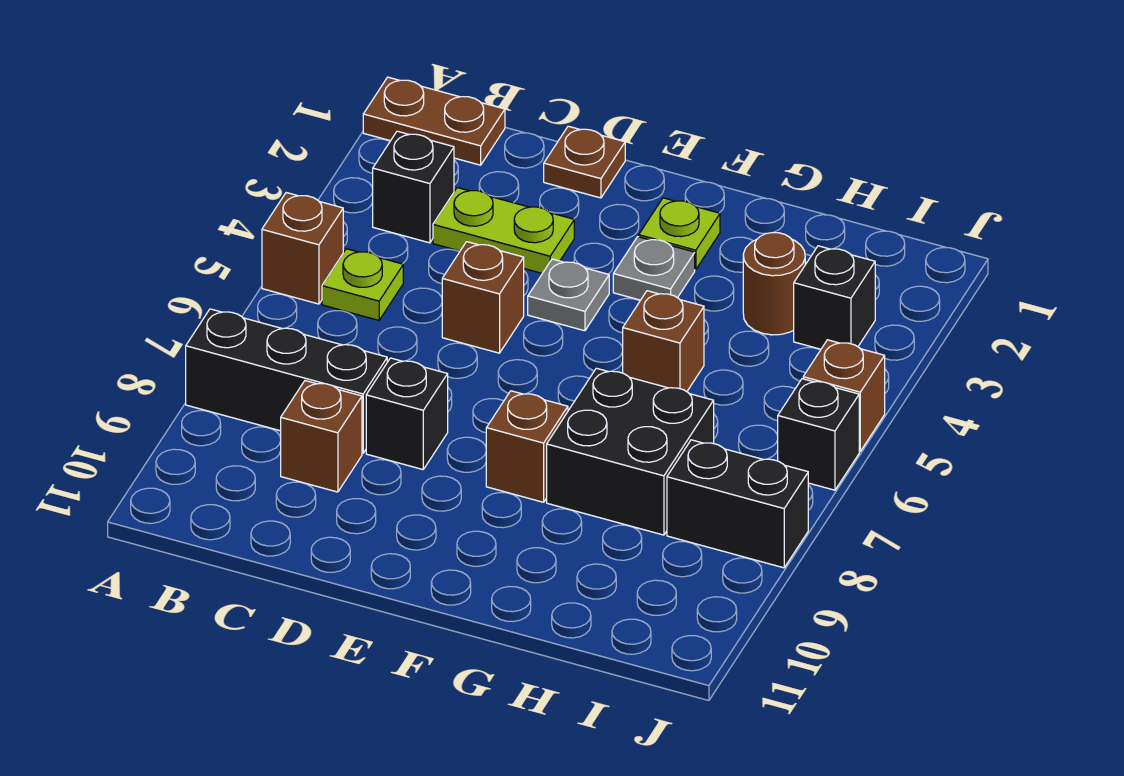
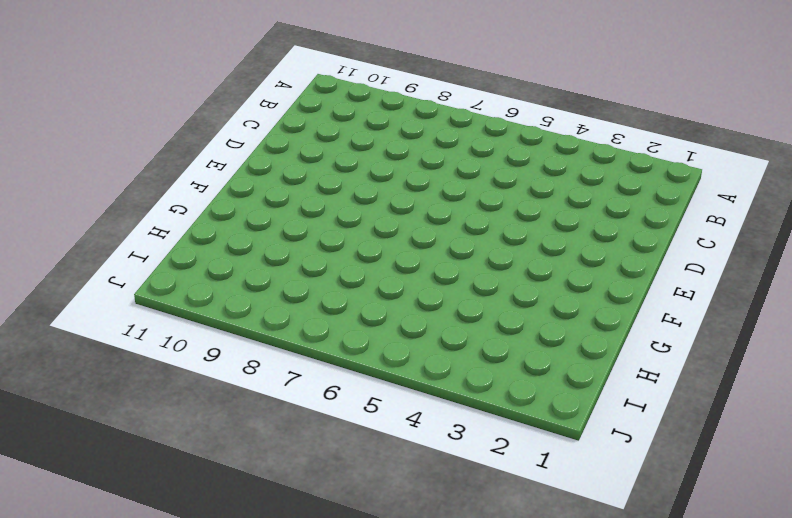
none -> brown plate A1:B1 level 1
none -> brown brick A5 level 1
none -> black brick A8:C8 level 1

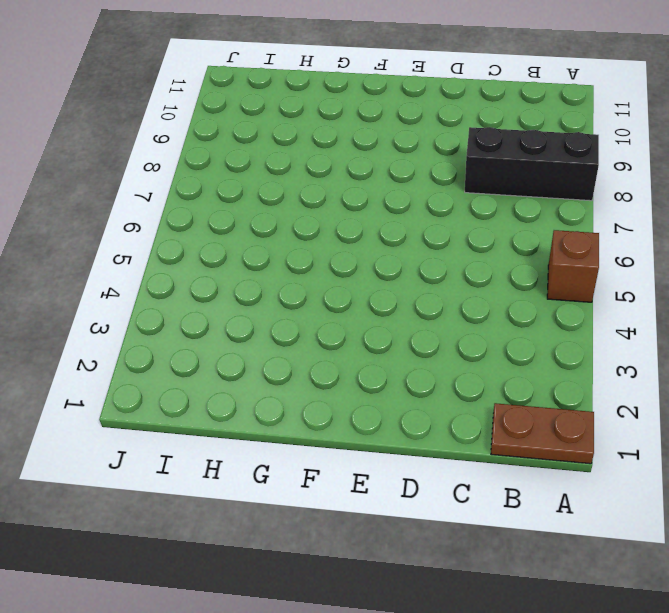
none -> black brick B3 level 1
none -> lime plate B5 level 1
none -> lime plate C3:D3 level 1

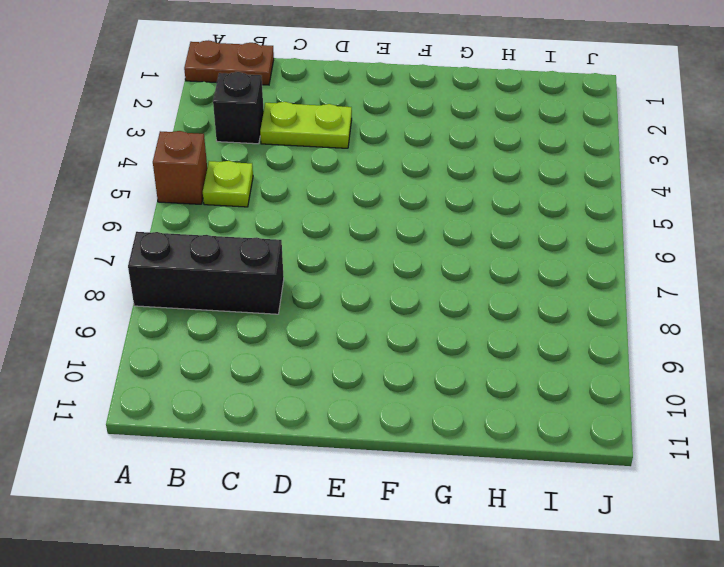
none -> brown brick C9 level 1
none -> brown plate D1 level 1
none -> brown brick D5 level 1

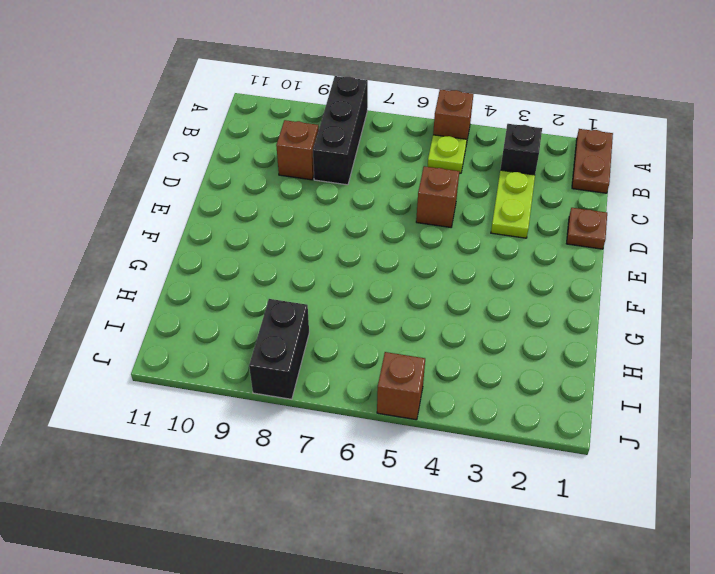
none -> black brick D8 level 1
none -> grey plate E4 level 1
none -> lime plate F2 level 1

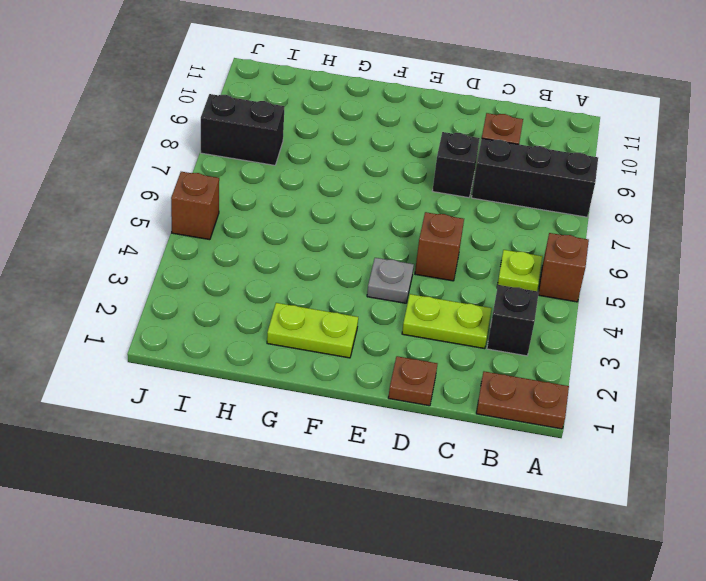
lime plate F2:G2 level 1 -> lime plate F2 level 1
none -> grey plate F3 level 1
none -> brown brick F8 level 1
none -> brown brick G5 level 1

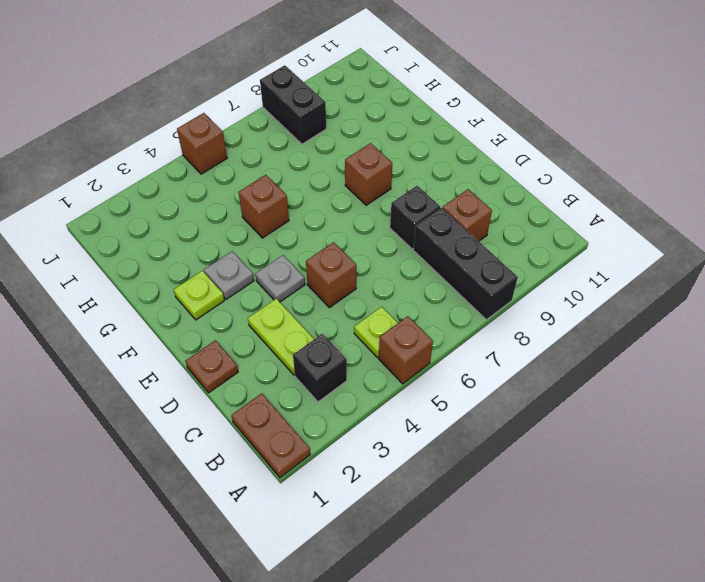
none -> black brick G7:H8 level 1
none -> brown round brick H3 level 1
none -> black brick I3 level 1

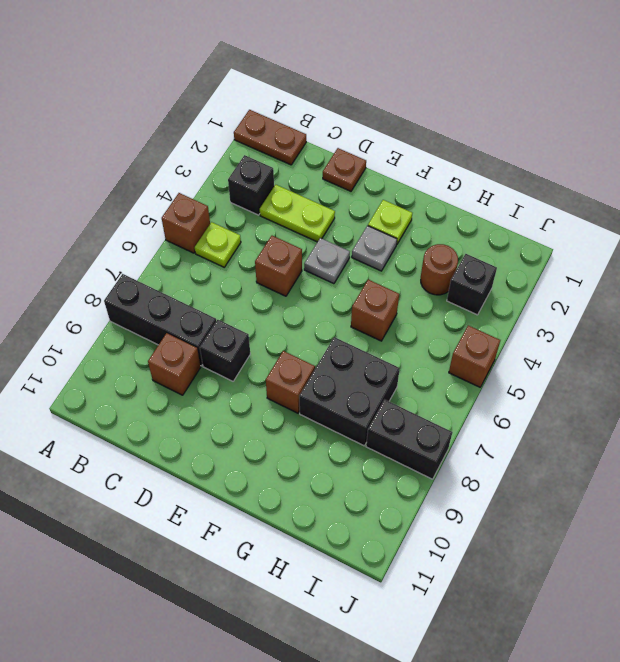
none -> black brick J6 level 1

